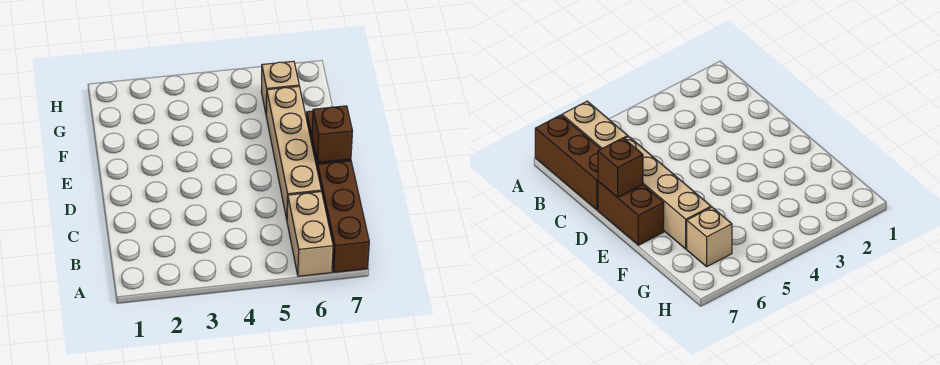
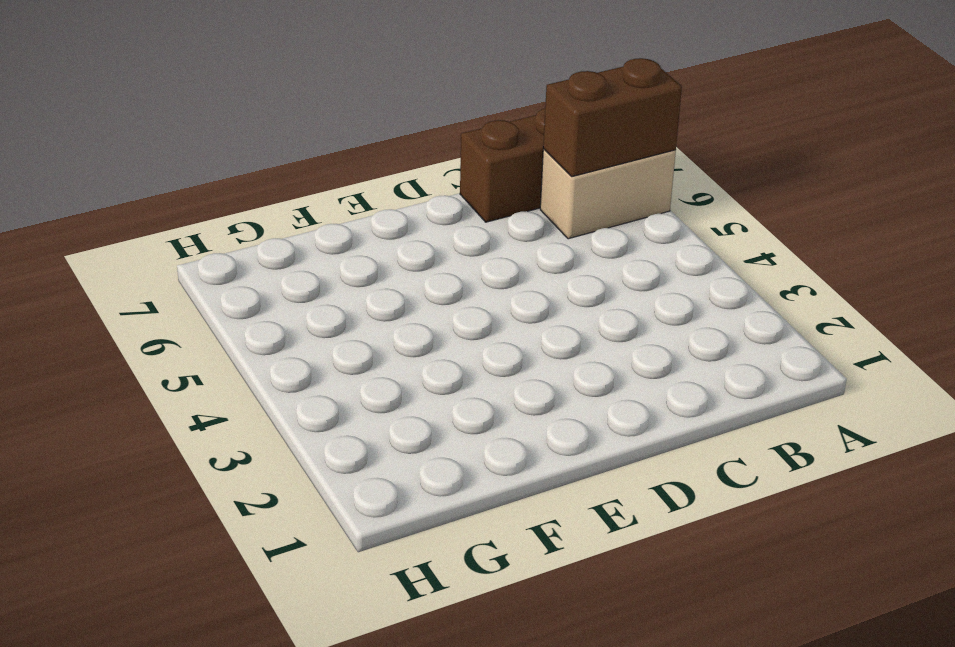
brown brick A6:B6 level 2 -> brown brick D7:E7 level 1
none -> tan brick C6:F6 level 1
none -> tan brick G6 level 1

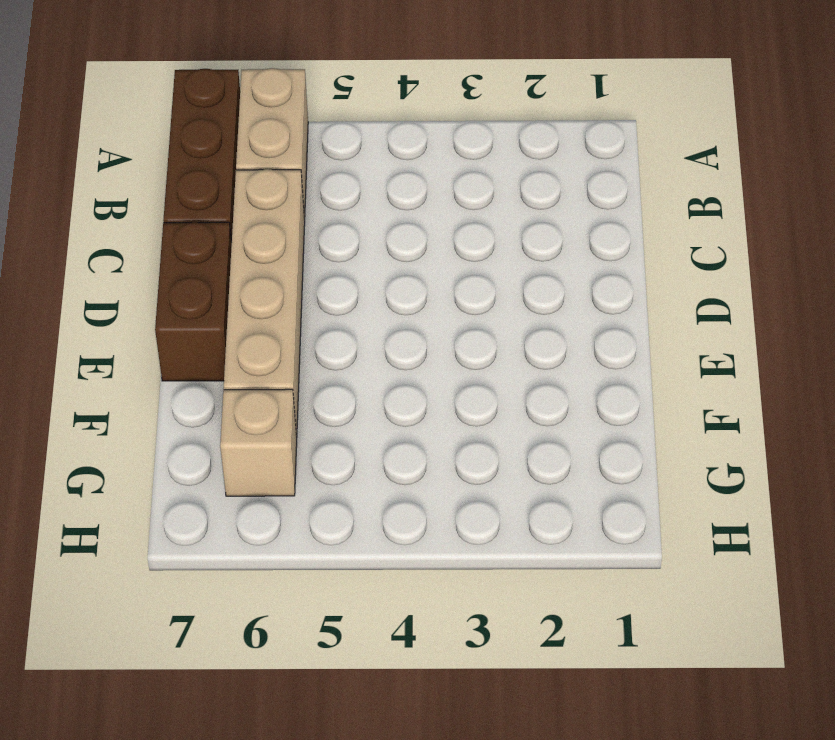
none -> brown brick D7 level 2

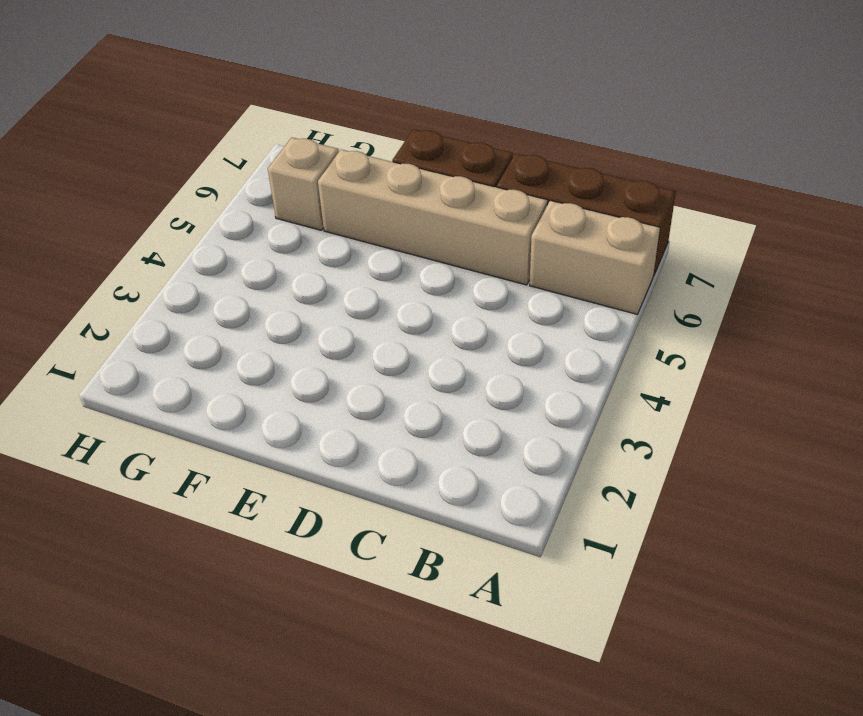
none -> brown brick D7 level 2

